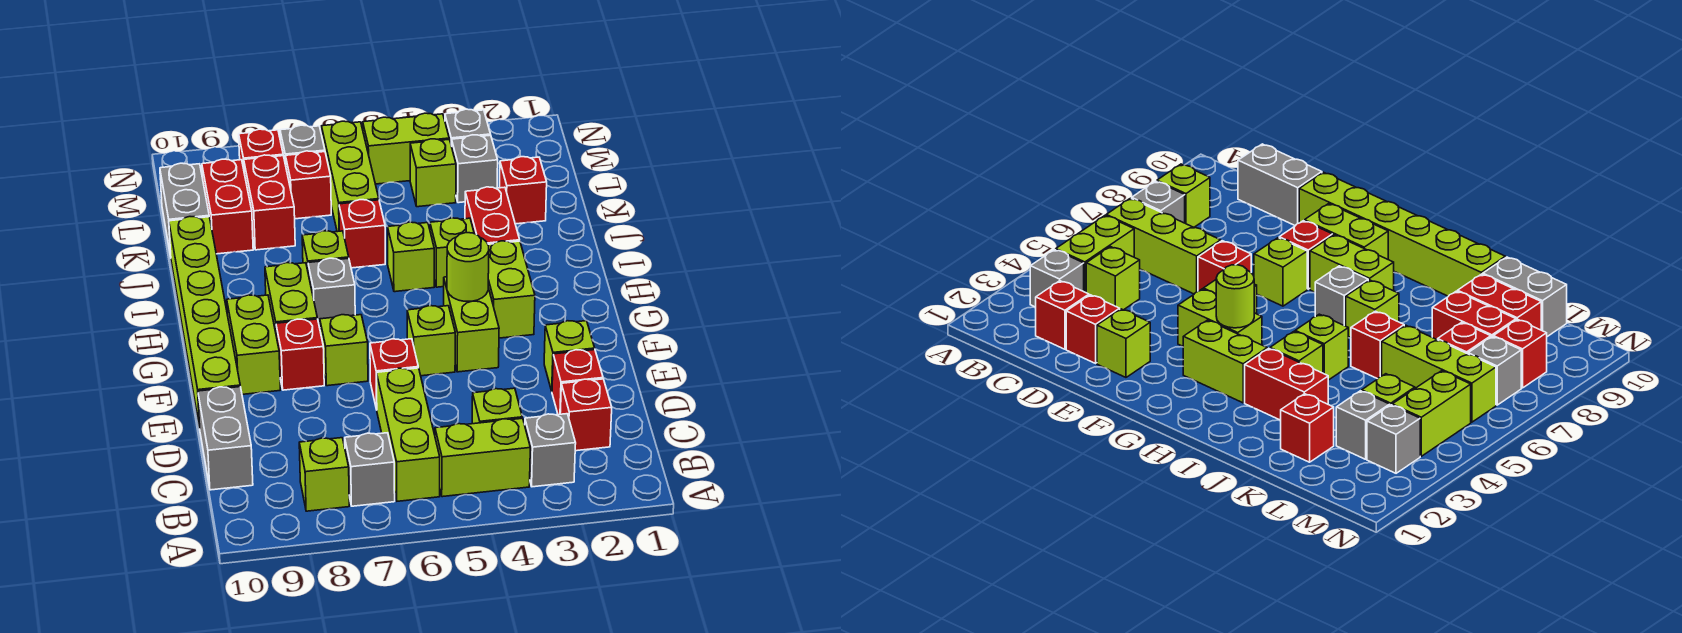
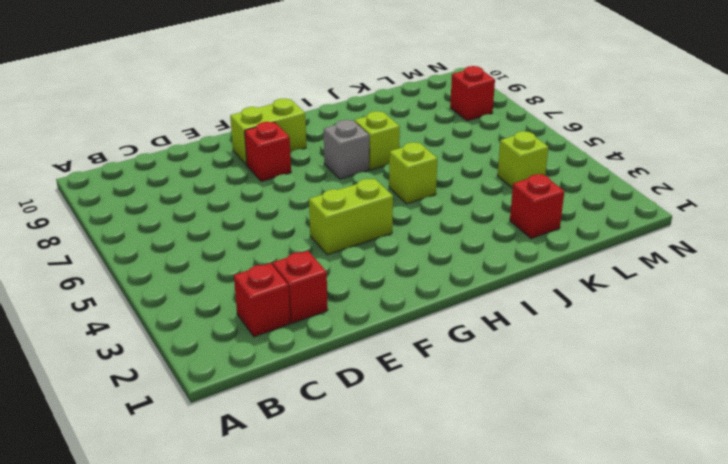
none -> grey brick B3 level 1
none -> lime brick B4:B5 level 1
none -> lime brick B6:D6 level 1
none -> grey brick B7 level 1

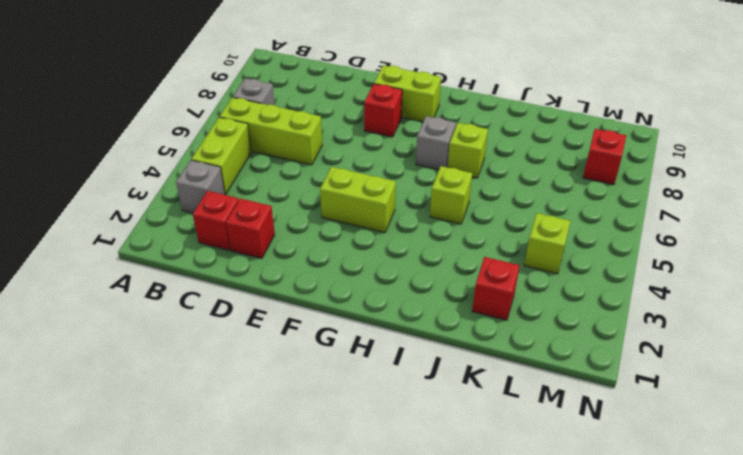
none -> lime brick B8 level 1
none -> lime brick C4 level 1
none -> grey brick C10:D10 level 1
none -> lime brick E2 level 1

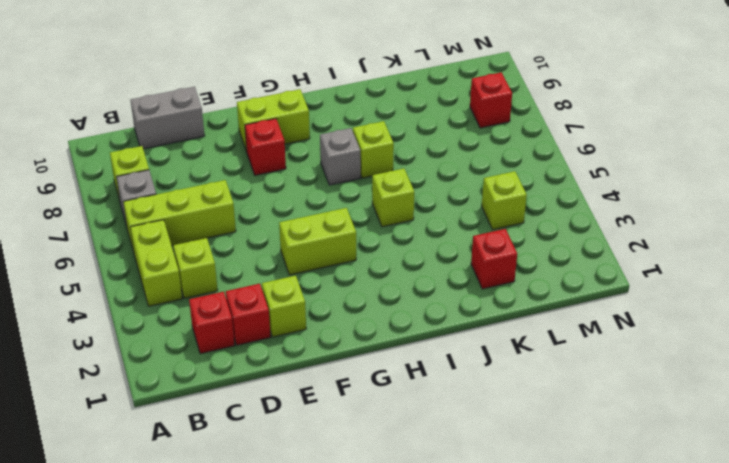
none -> grey brick B3 level 1
none -> red brick E6 level 1
none -> lime brick E10:J10 level 1
none -> lime brick F5 level 1

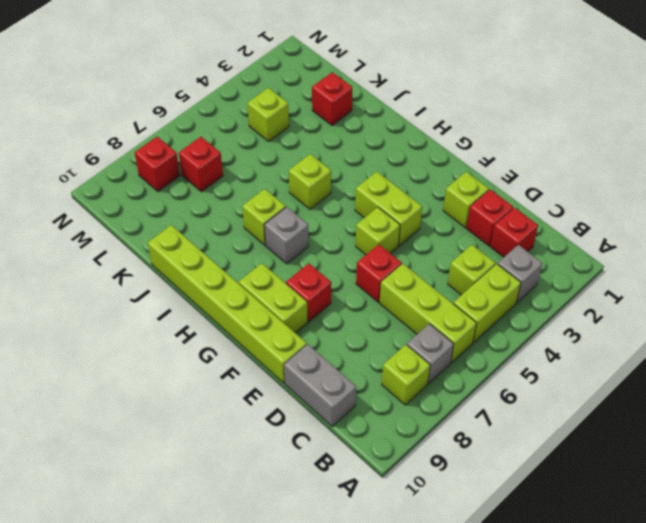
none -> lime brick F7 level 1
none -> lime brick G3:H3 level 1
none -> lime brick G8:H8 level 1
none -> red brick I3:J3 level 1

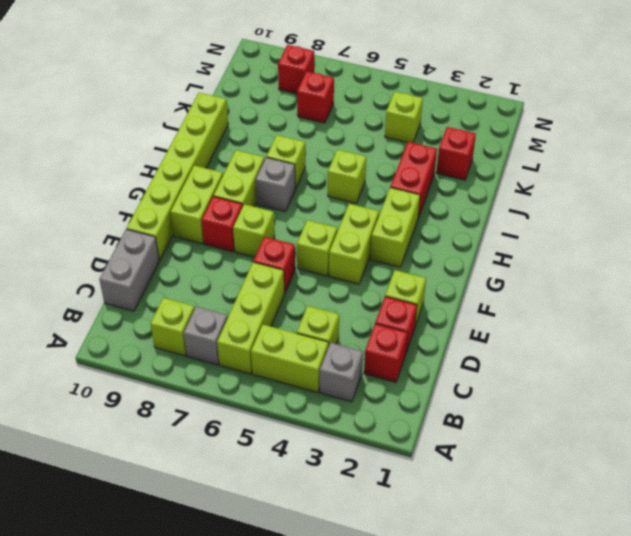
none -> lime brick I4 level 1
none -> red brick J6 level 1
none -> lime brick K6:M6 level 1
none -> red brick K8:L8 level 1

